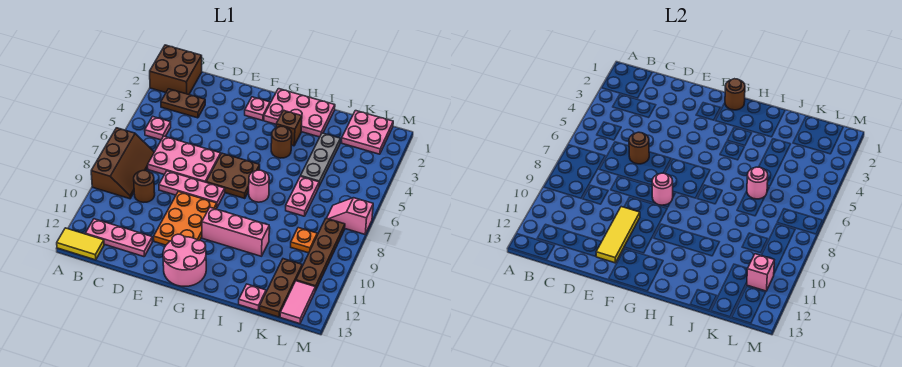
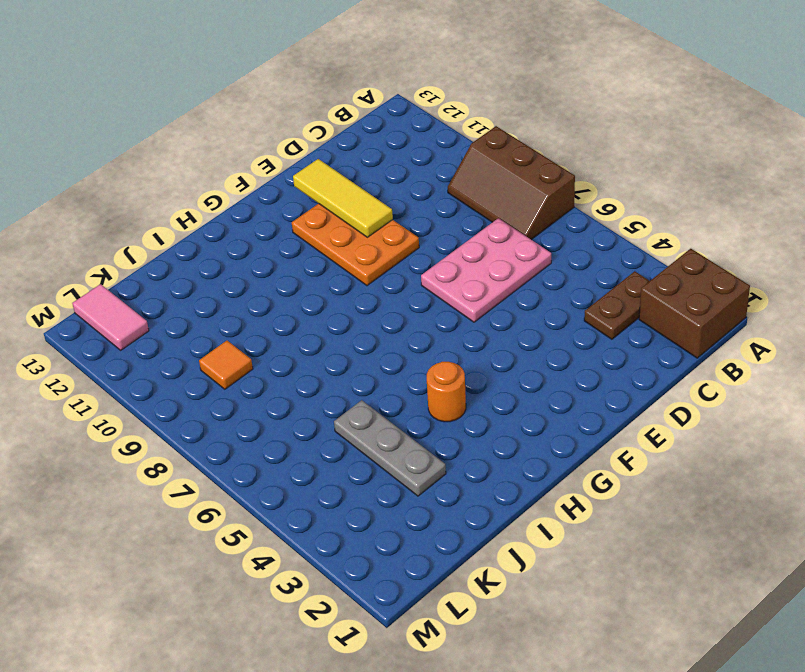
orange round brick H4 level 1 -> brown round brick H4 level 1
orange tile K9 level 1 -> orange plate K9 level 1
none -> yellow tile A13:B13 level 1
none -> pink plate B5 level 1
none -> pink plate B12:D12 level 1
none -> brown round brick C9 level 1

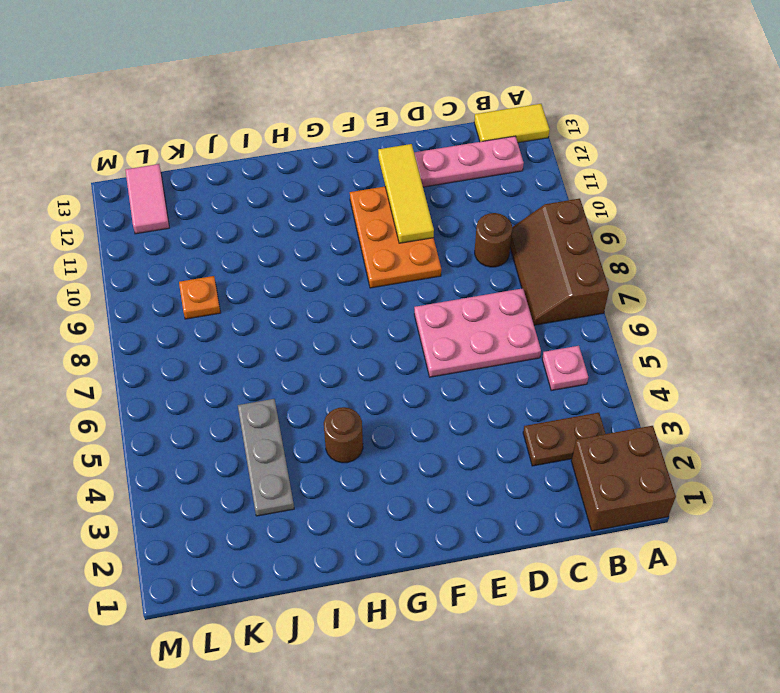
none -> pink plate D8:F8 level 1
none -> pink plate F2 level 1
none -> brown plate F6:G7 level 1
none -> pink round brick F12:G13 level 1

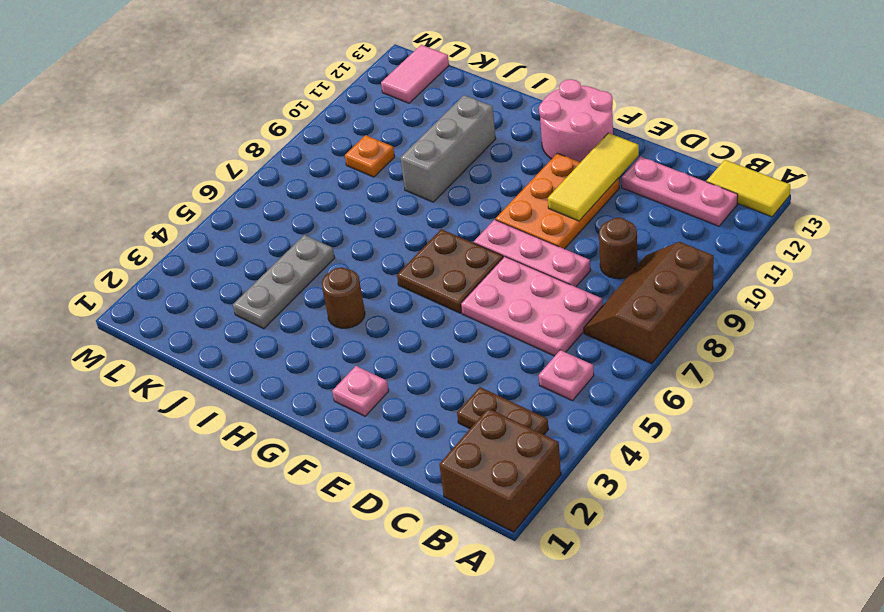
grey brick I9:I11 level 1 -> pink brick G10:I10 level 1
none -> pink plate G1:I2 level 1
none -> brown brick H3 level 1
none -> pink round brick H7 level 1
none -> pink plate J6:J7 level 1

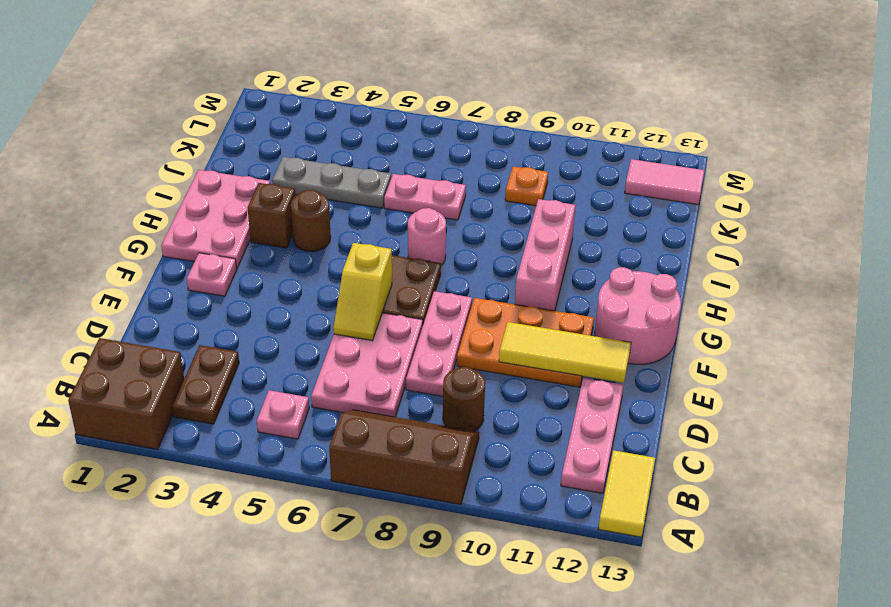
yellow slope E6:F6 level 2 top F -> none
none -> pink plate J13 level 1
none -> pink plate K1:L2 level 1
none -> brown plate K11:K13 level 1
none -> pink slope L7:M7 level 1 top M

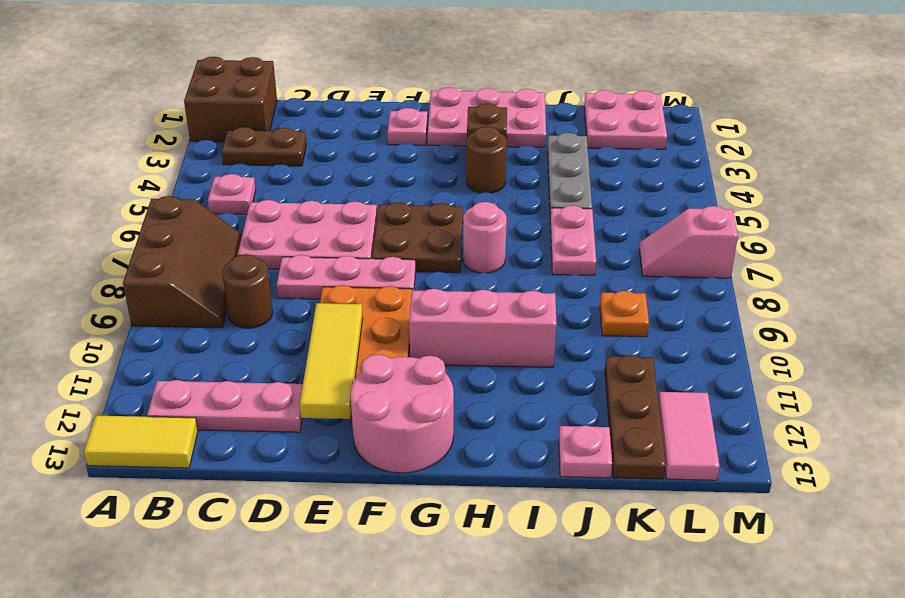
none -> brown plate L8:L11 level 1
none -> brown round brick D6 level 2
none -> pink round brick F8 level 2
none -> brown round brick G1 level 2

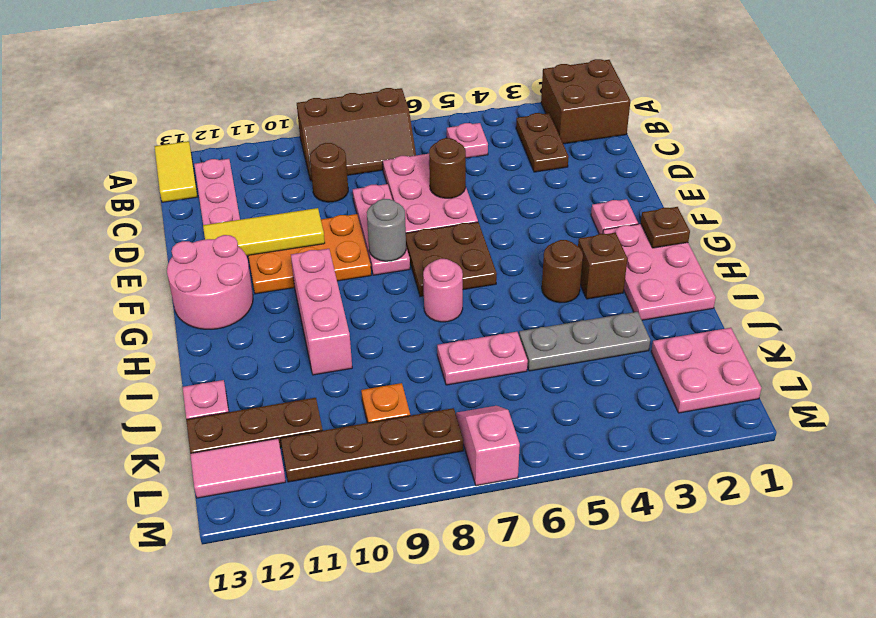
grey round brick F8 level 2 -> pink round brick F8 level 2
brown plate G1 level 2 -> brown round brick G1 level 2
none -> pink round brick J6 level 2
none -> pink brick L11 level 2

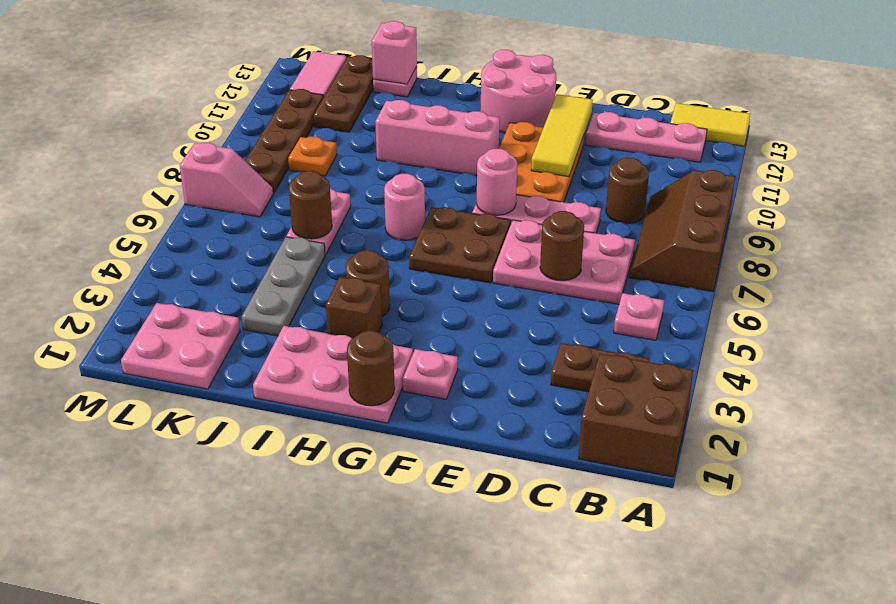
brown round brick J6 level 2 -> pink round brick J6 level 2
pink brick J13 level 2 -> pink brick L11 level 2

